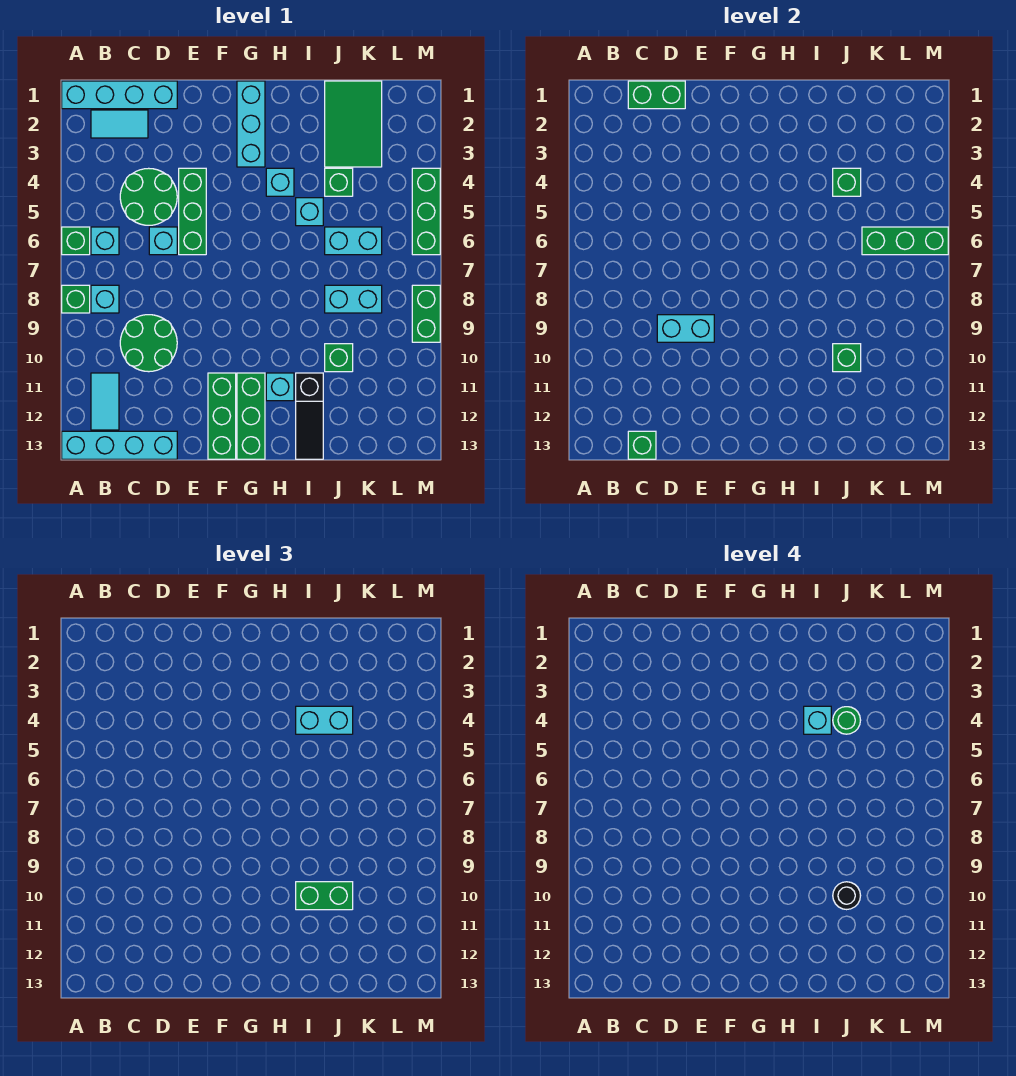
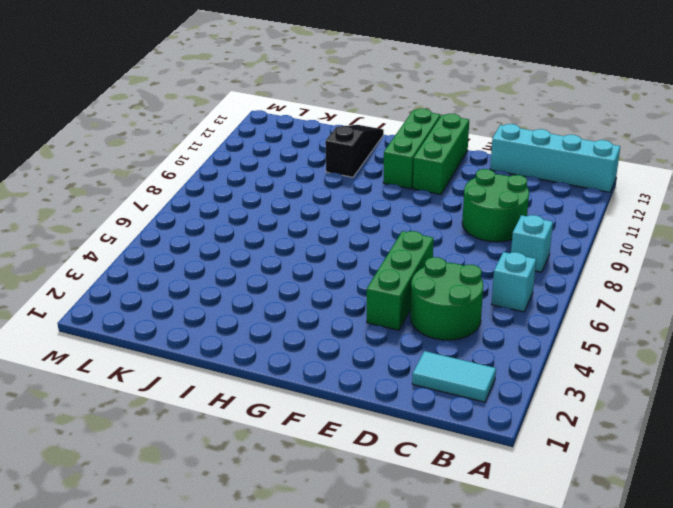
none -> cyan brick A1:D1 level 1
none -> green brick A6 level 1
none -> green brick A8 level 1
none -> cyan tile B11:B12 level 1

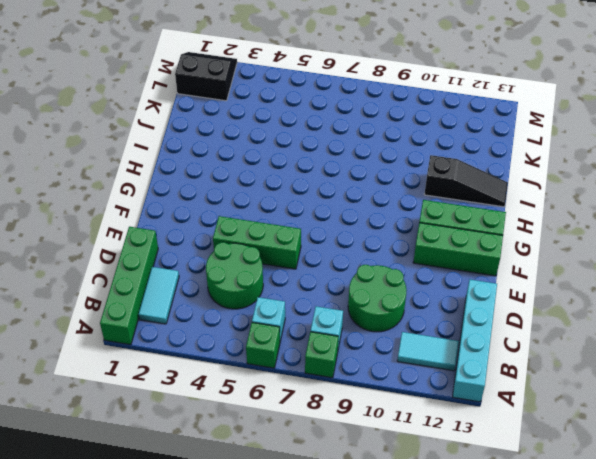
green brick A1:D1 level 1 -> cyan brick A1:D1 level 1
black slope L1:M2 level 1 top L -> none
none -> cyan brick D6 level 1
none -> cyan brick G1:G3 level 1
none -> cyan brick H4 level 1
none -> cyan brick H11 level 1

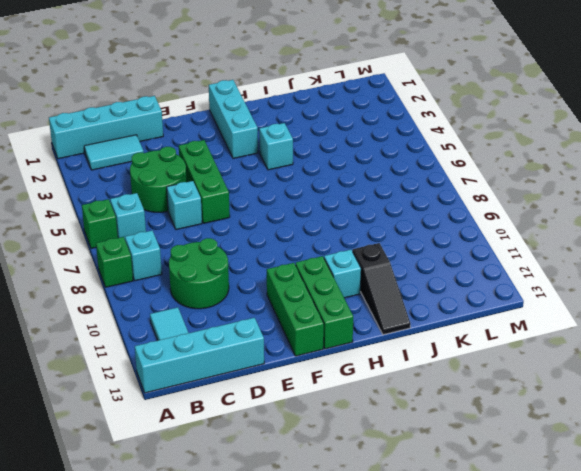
none -> cyan brick I5 level 1
none -> green tile J1:K3 level 1
none -> green brick J4 level 1
none -> cyan brick J6:K6 level 1

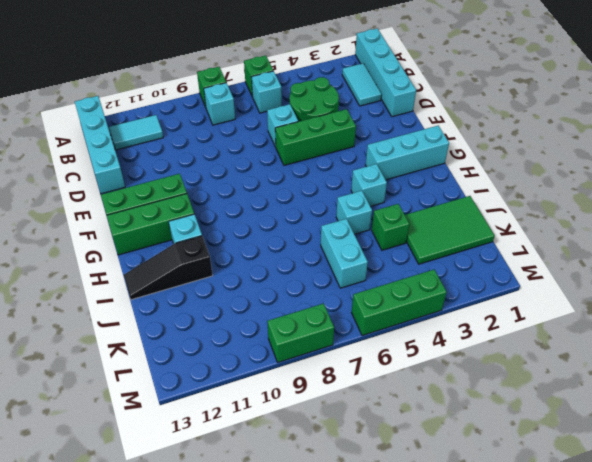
none -> green round brick C9:D10 level 1
none -> cyan brick J8:K8 level 1
none -> green brick J10 level 1
none -> green brick C1:D1 level 2

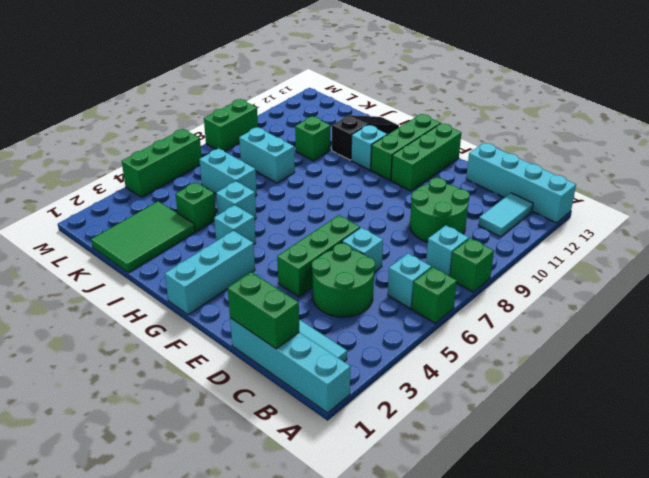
none -> green brick C13 level 2
none -> cyan brick D9:E9 level 2
none -> green brick J4 level 2
none -> green brick J10 level 2

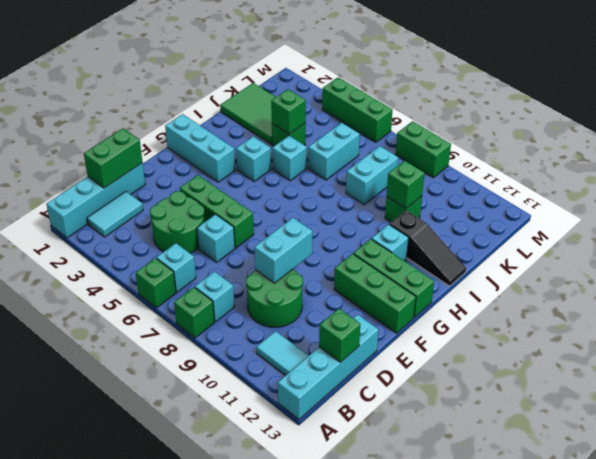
none -> green brick K6:M6 level 2
none -> cyan brick I4:J4 level 3
none -> green brick I10:J10 level 3
none -> cyan brick I4 level 4

